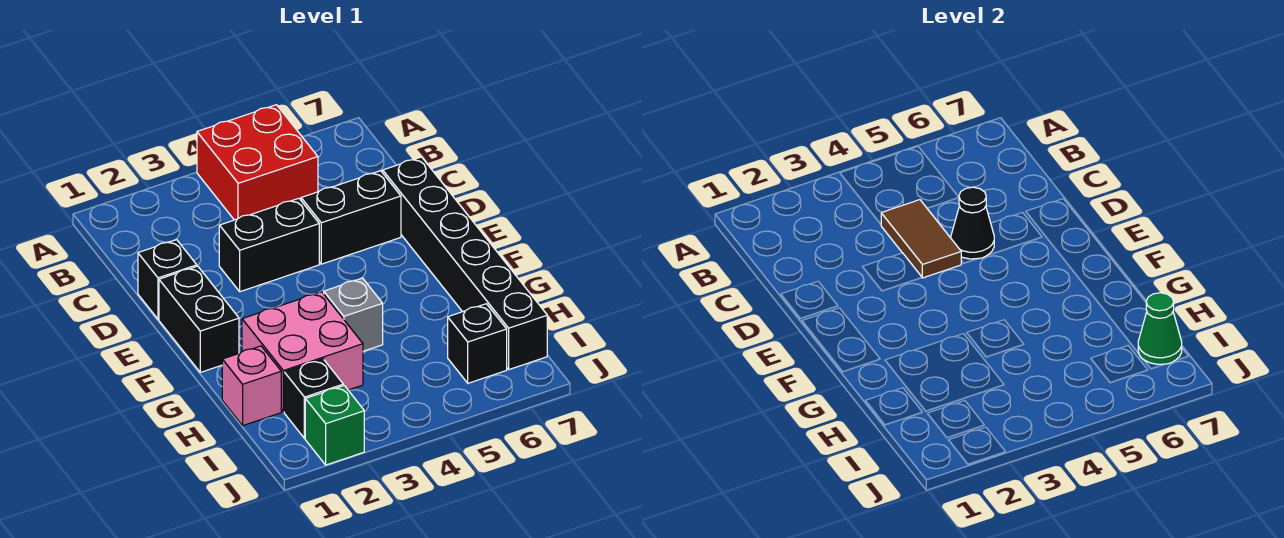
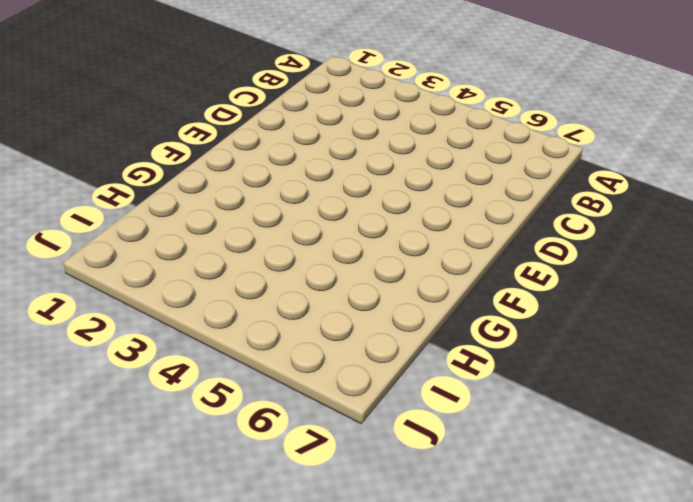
none -> red brick A4:B5 level 1
none -> black brick D1 level 1
none -> black brick D3:D4 level 1

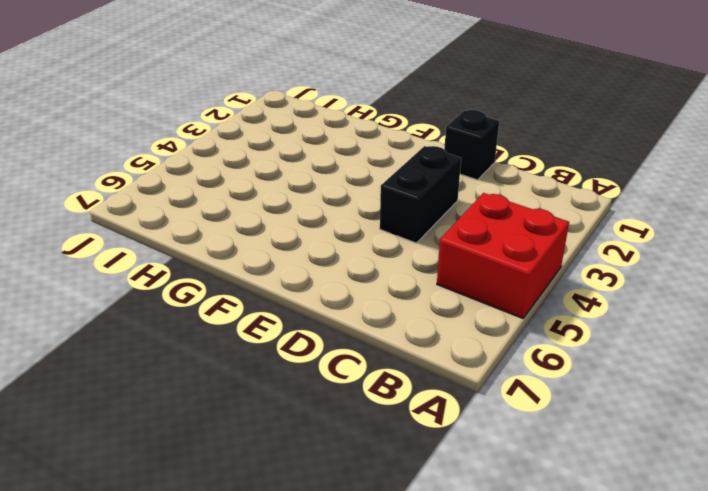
none -> black brick D5:D6 level 1
none -> black brick D7:I7 level 1
none -> black brick E1:F1 level 1

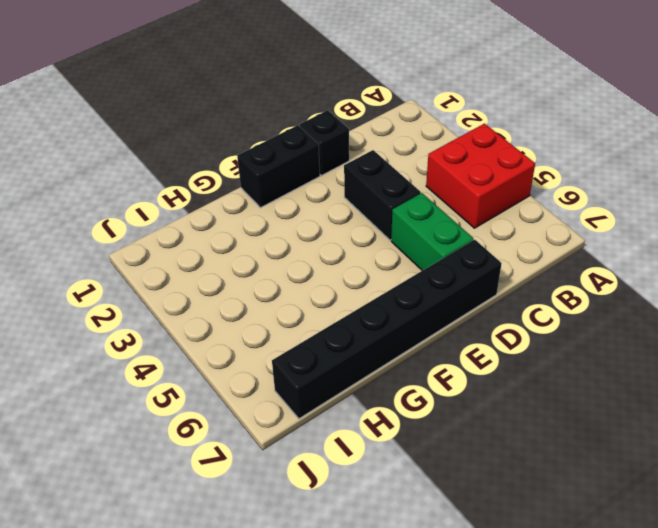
green brick D5:D6 level 1 -> black brick D5:D6 level 1
none -> pink brick G2:H3 level 1
none -> grey brick G4 level 1
none -> pink brick H1 level 1

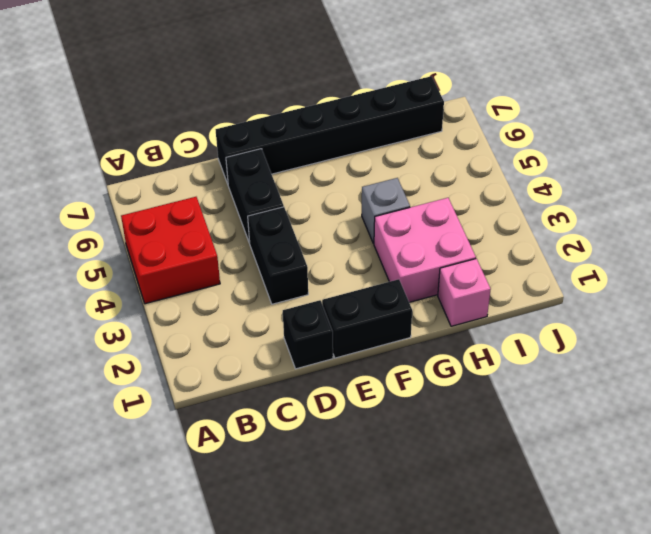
none -> black brick I2 level 1
none -> black brick I6 level 1
none -> green brick J2 level 1

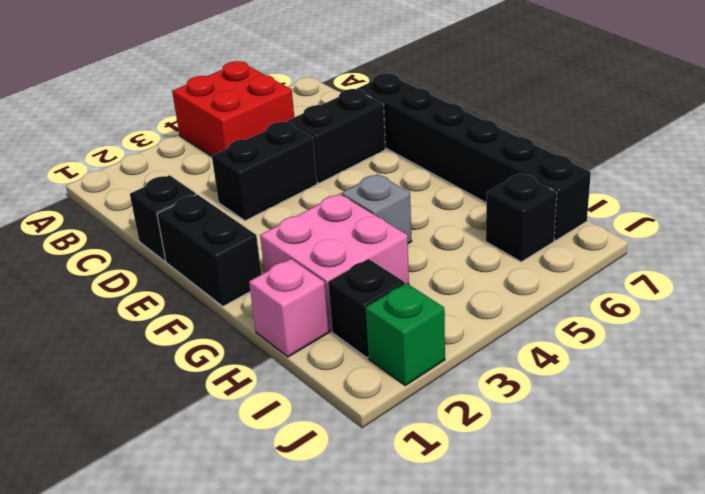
none -> brown tile C4:D4 level 2
none -> black cone D5 level 2
none -> green cone I7 level 2

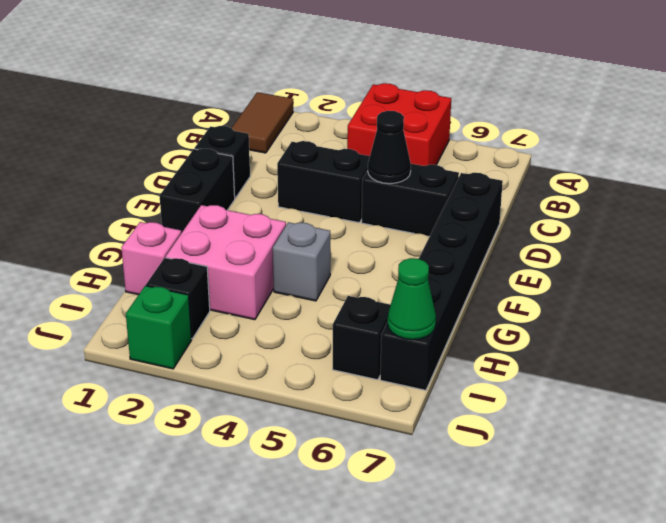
brown tile A1:B1 level 1 -> brown tile C4:D4 level 2

